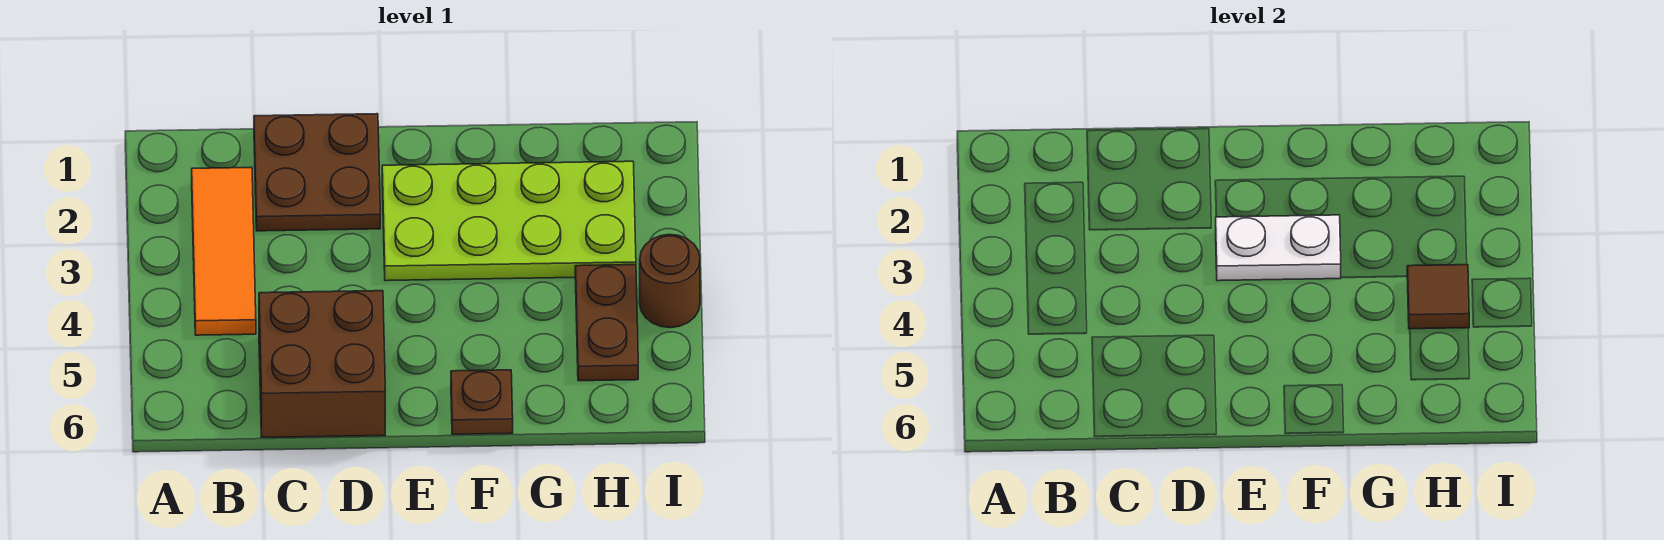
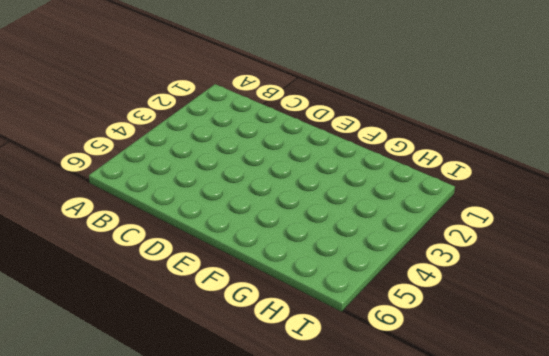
none -> orange tile B2:B4 level 1
none -> brown plate C1:D2 level 1

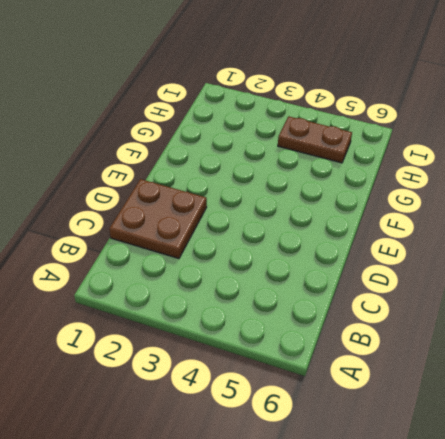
none -> orange tile B2:B4 level 1
none -> brown brick C5:D6 level 1

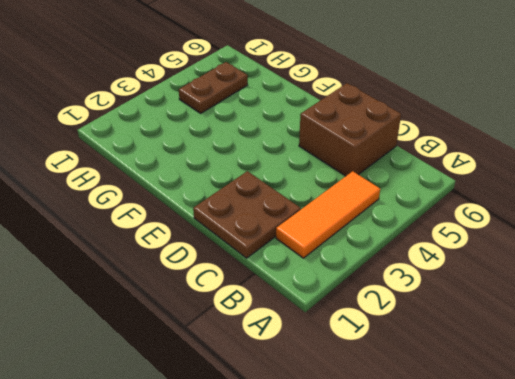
none -> lime plate E2:H3 level 1
none -> brown plate F6 level 1

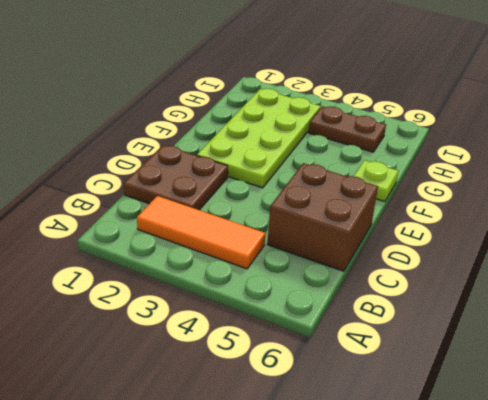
lime plate F6 level 1 -> brown plate F6 level 1
none -> brown round brick I4 level 1
none -> white plate E3:F3 level 2

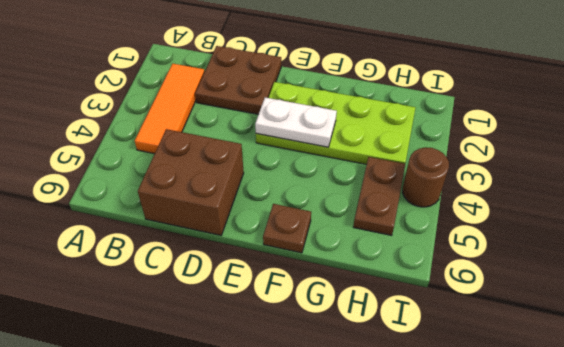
none -> brown tile H4 level 2

